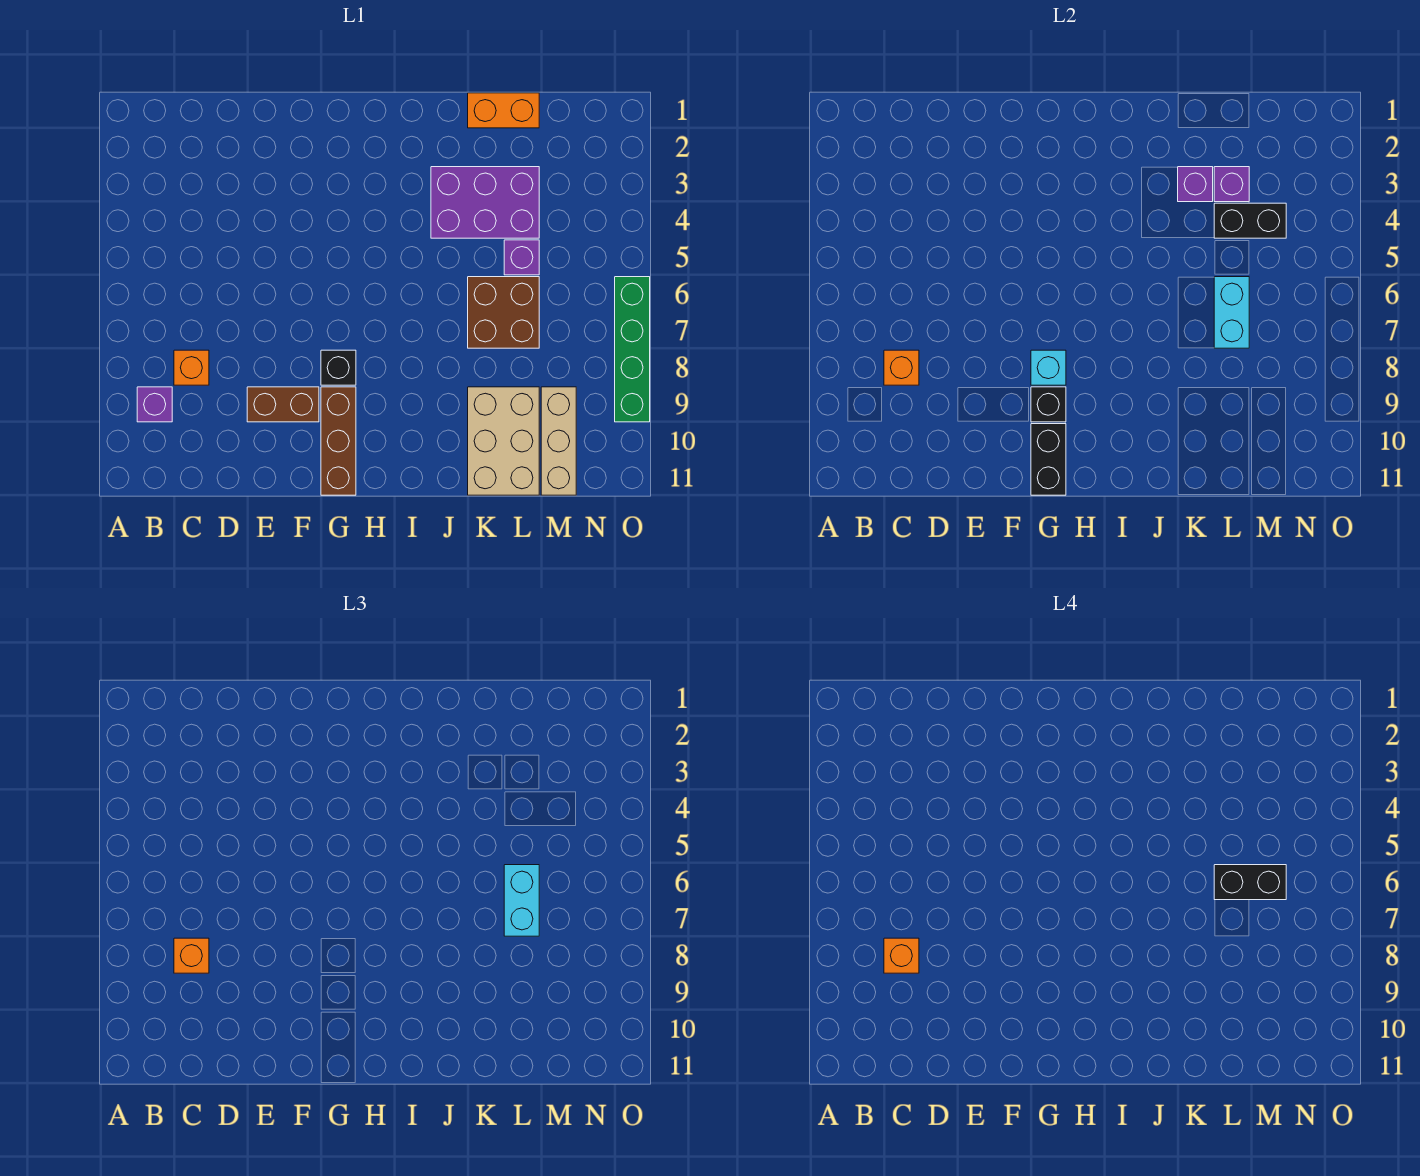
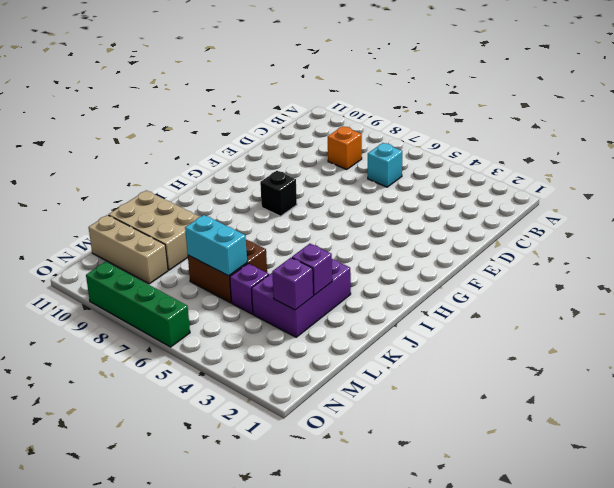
cyan brick C6 level 1 -> cyan brick G8 level 2
none -> purple brick B9 level 1
none -> brown brick E9:F9 level 1
none -> brown brick G9:G11 level 1

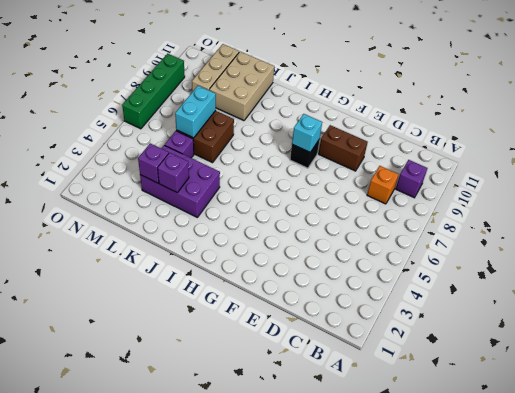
none -> brown brick G9:G11 level 1
none -> orange brick K1:L1 level 1
none -> orange brick C8 level 2

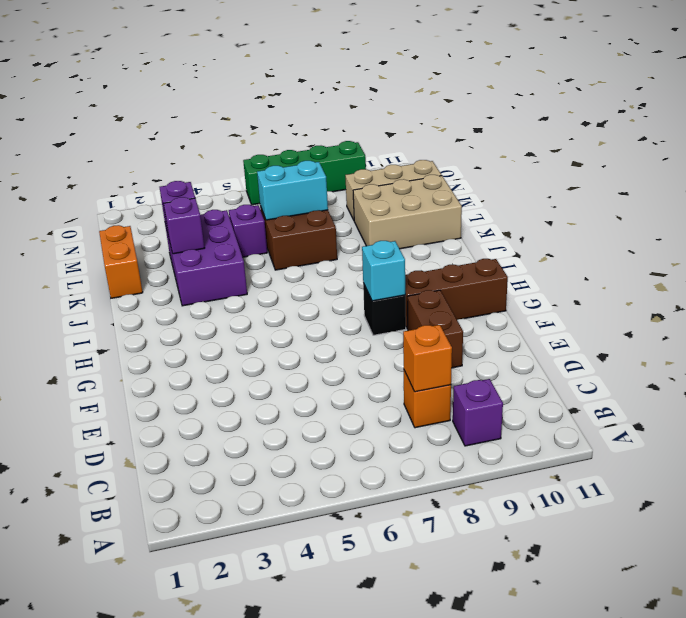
none -> black brick G9 level 2
none -> black brick G10:G11 level 2
none -> black brick L4:M4 level 2

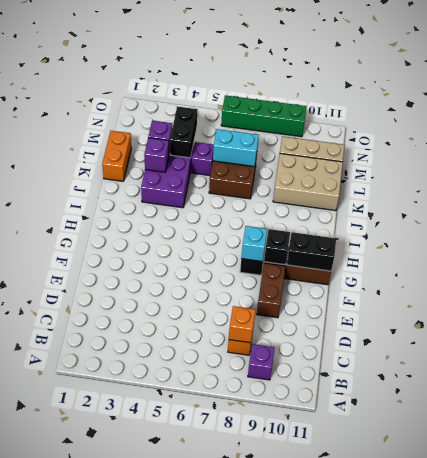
none -> orange brick C8 level 3
none -> cyan brick L6:L7 level 3
none -> orange brick C8 level 4

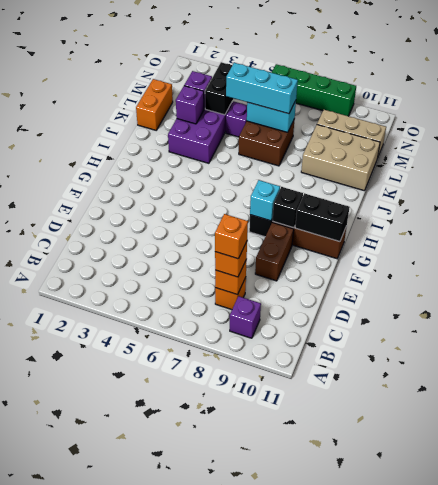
cyan brick L5:L7 level 3 -> cyan brick L6:L7 level 3
none -> black brick L6:M6 level 4

